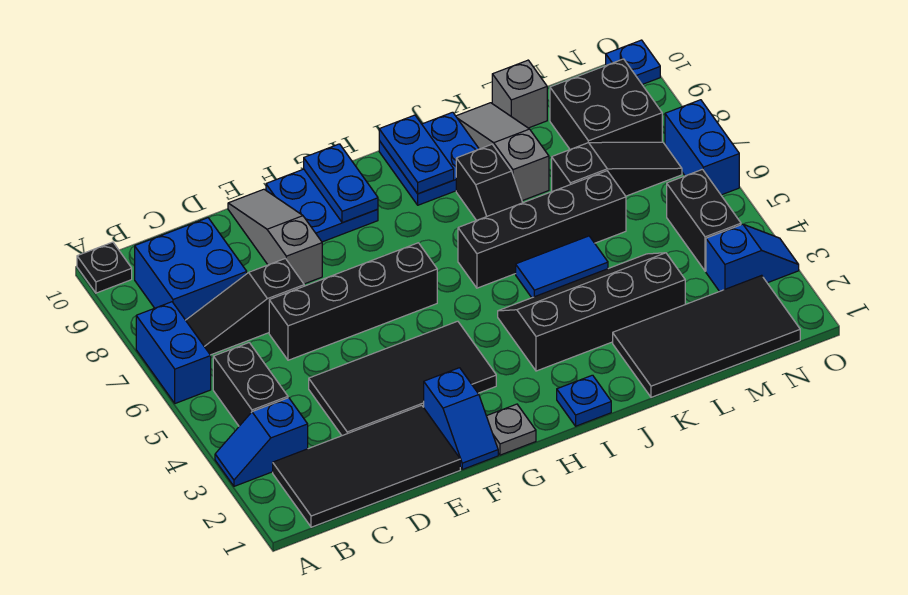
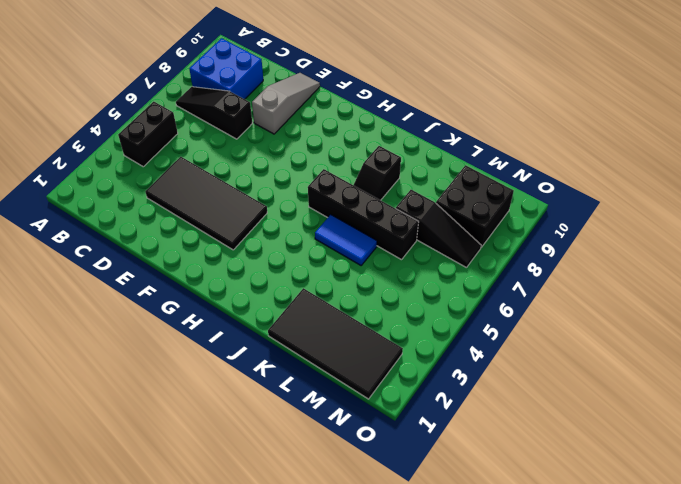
none -> blue slope A3:B3 level 1 top B
none -> blue brick A6:A7 level 1
none -> black plate A10 level 1
none -> black tile B1:E2 level 1

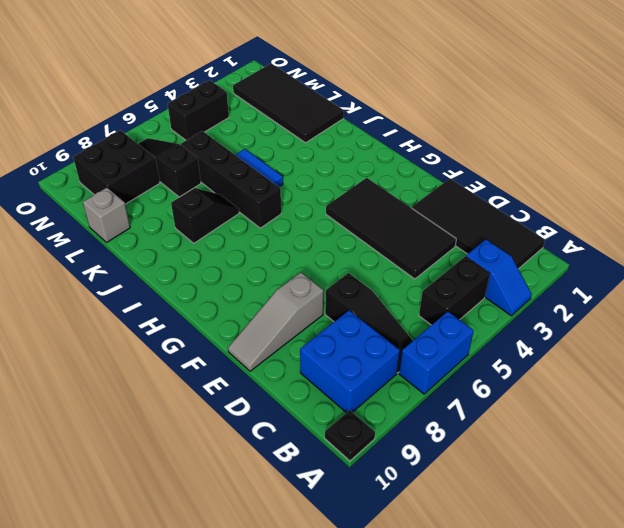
none -> black brick D6:G6 level 1
none -> blue slope F1:F2 level 1 top 2
none -> blue plate F9:G10 level 1
none -> grey plate G1 level 1

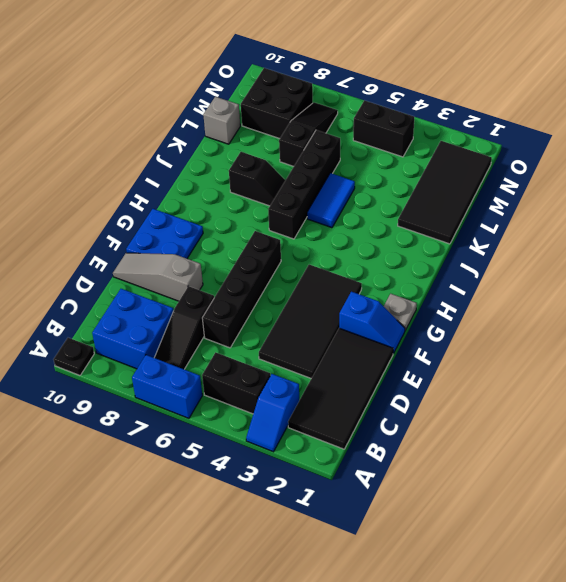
none -> blue plate I1 level 1
none -> black slope I3:L4 level 1 top 3
none -> blue plate I9:J10 level 1
none -> grey slope K8:K10 level 1 top 8

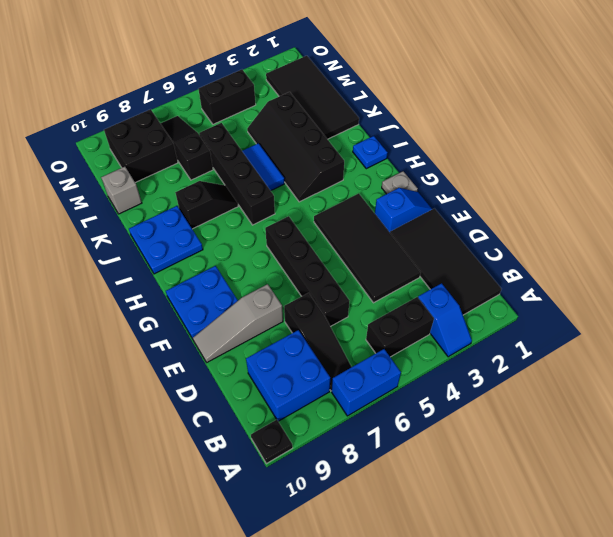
none -> grey slope K8:K10 level 1 top 8
none -> blue slope N3:O3 level 1 top N
none -> blue brick O6:O7 level 1
none -> blue plate O10 level 1

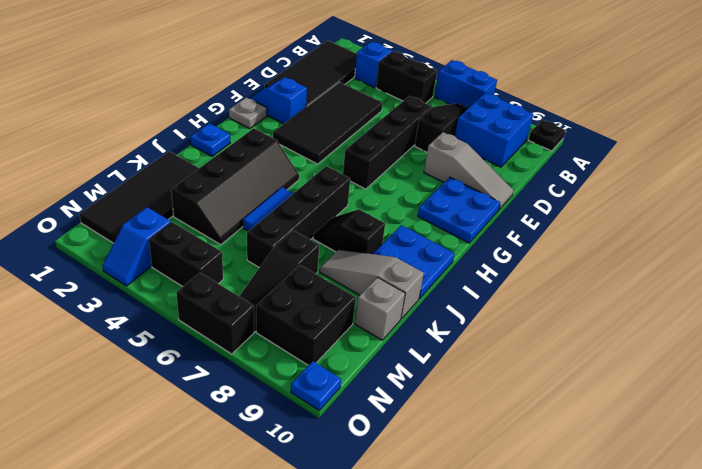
grey slope K8:K10 level 1 top 10 -> grey slope K8:K10 level 1 top 8
black brick O6:O7 level 1 -> blue brick O6:O7 level 1
none -> blue plate G9:G10 level 2
none -> blue plate I9:I10 level 2

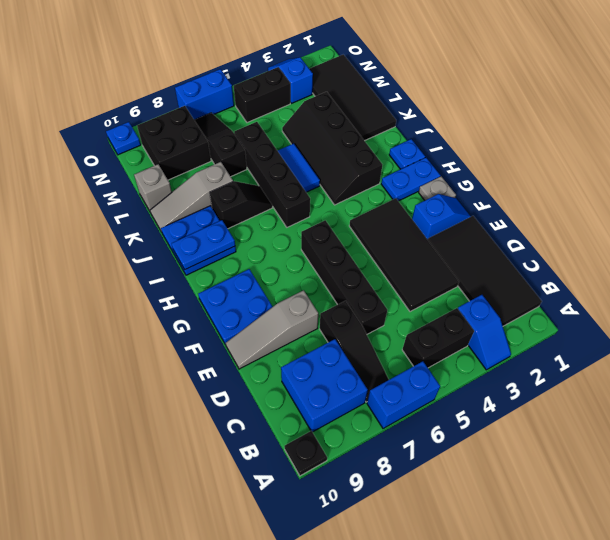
blue plate H1:H2 level 1 -> blue plate G9:G10 level 2

